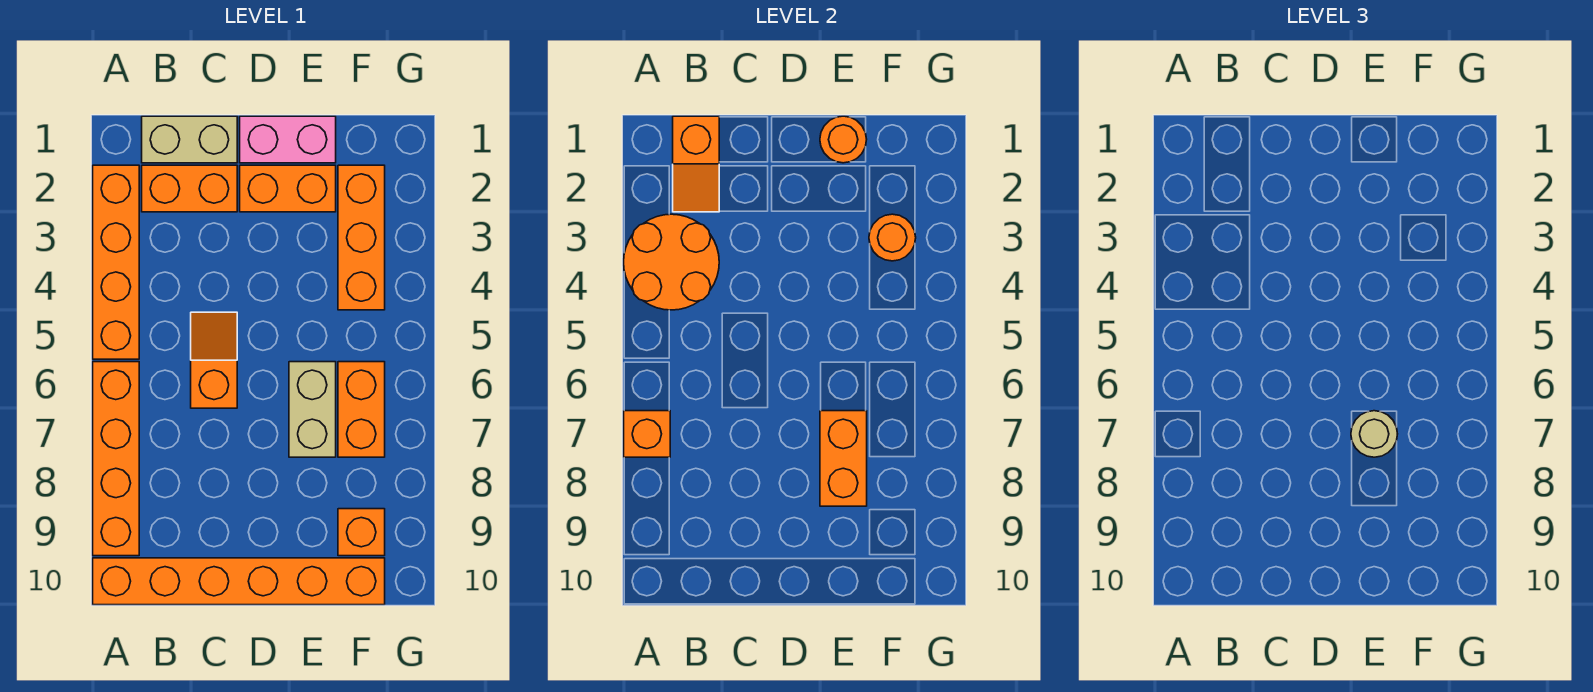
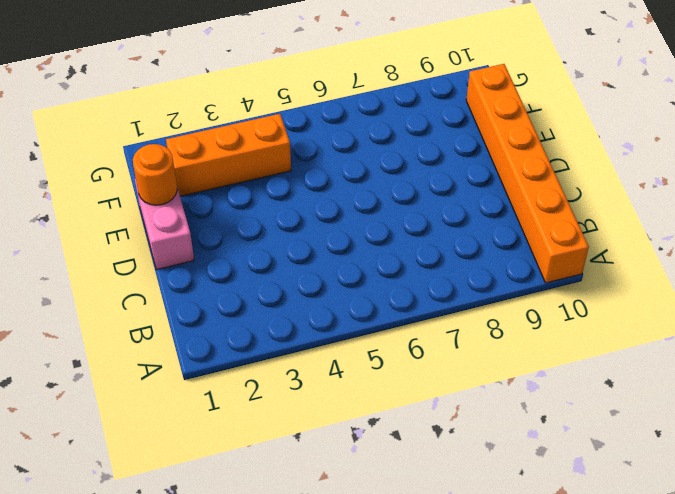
none -> orange brick A2:A5 level 1
none -> orange brick A6:A9 level 1
none -> tan brick B1:C1 level 1

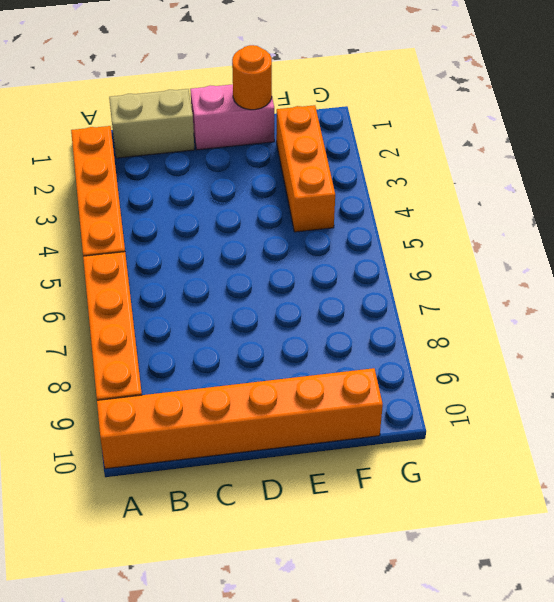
none -> orange brick B2:C2 level 1
none -> orange slope C5:C6 level 1 top 6
none -> orange brick D2:E2 level 1

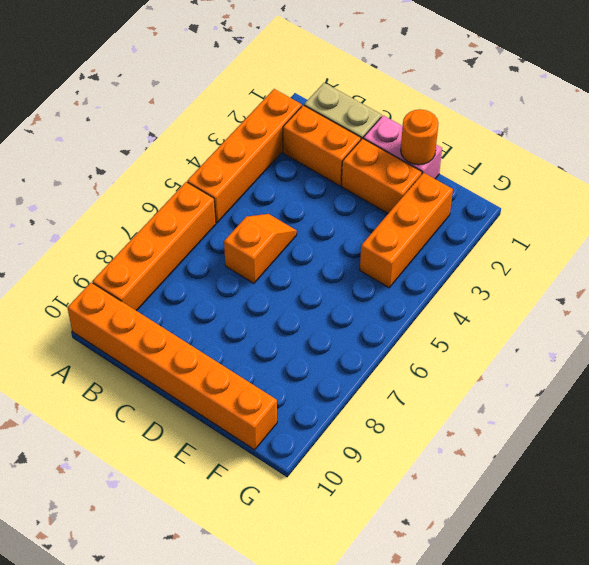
none -> tan brick E6:E7 level 1
none -> orange brick F6:F7 level 1
none -> orange brick F9 level 1

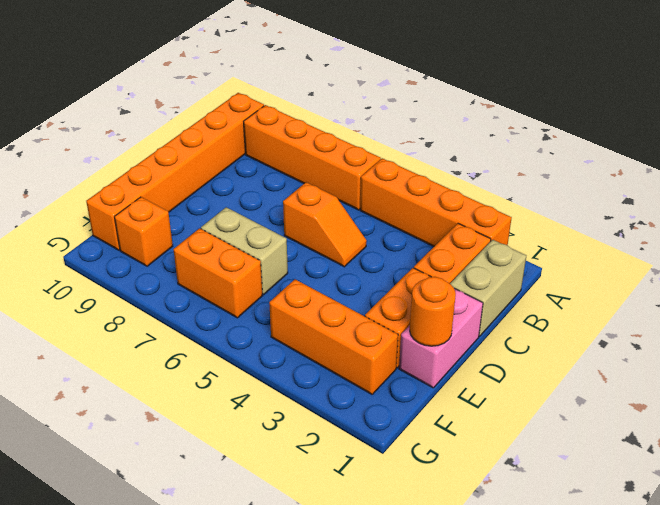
none -> orange round brick A3:B4 level 2
none -> orange brick A7 level 2
none -> orange slope B1:B2 level 2 top 1

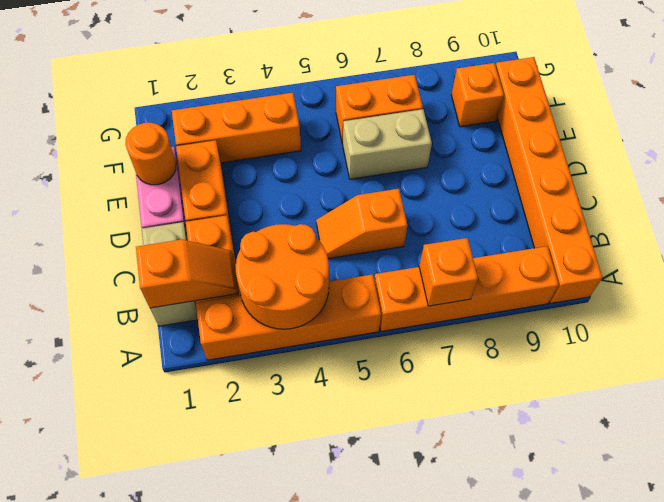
none -> orange brick E7:E8 level 2
none -> orange round brick F3 level 2
none -> tan round brick E7 level 3

